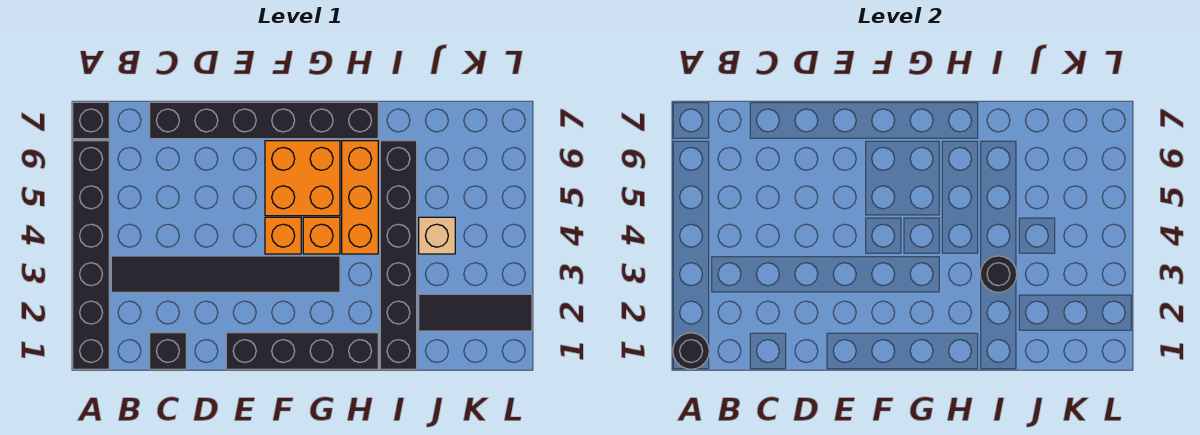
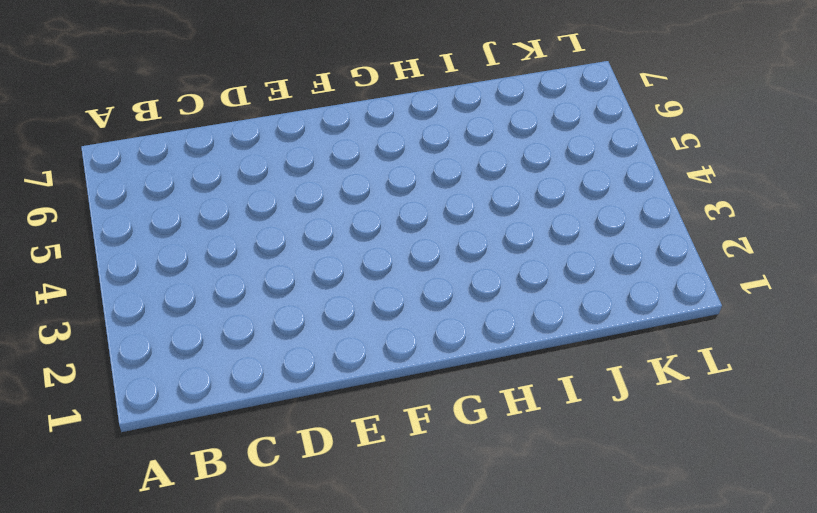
none -> black brick A1:A6 level 1
none -> black brick A7 level 1
none -> black tile B3:G3 level 1

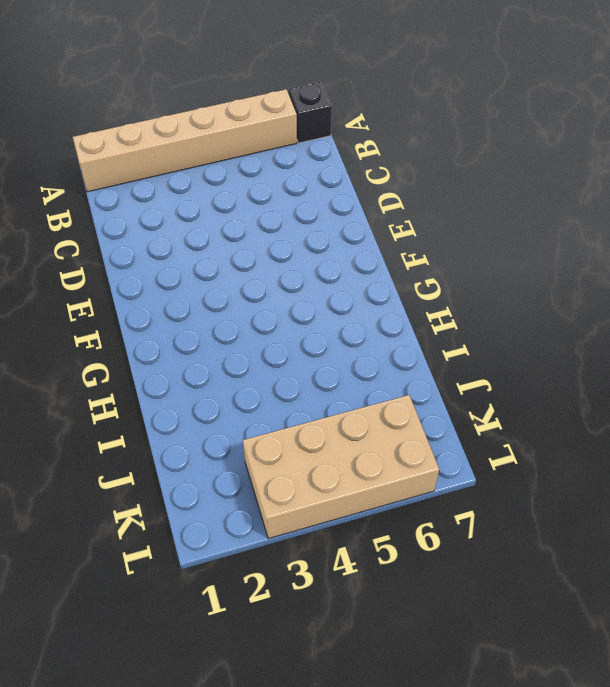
tan brick A1:A6 level 1 -> black brick A1:A6 level 1
tan brick K3:L6 level 1 -> none
none -> black tile B3:G3 level 1
none -> black brick C1 level 1
none -> black brick C7:H7 level 1

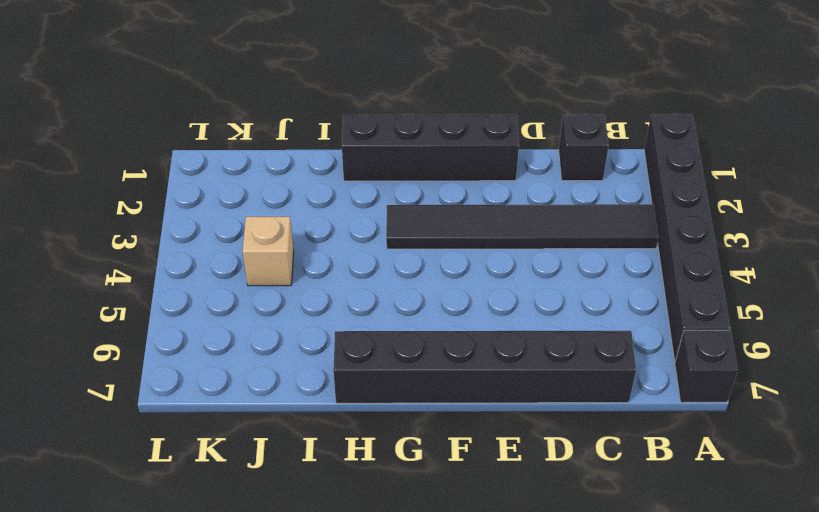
none -> orange brick F4 level 1
none -> orange brick F5:G6 level 1
none -> orange brick G4 level 1

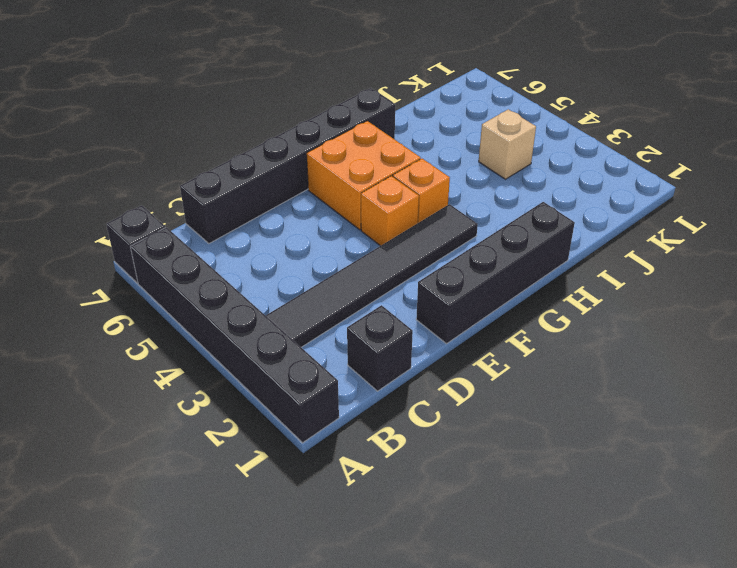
none -> orange brick H4:H6 level 1
none -> black brick I1:I6 level 1
none -> black tile J2:L2 level 1

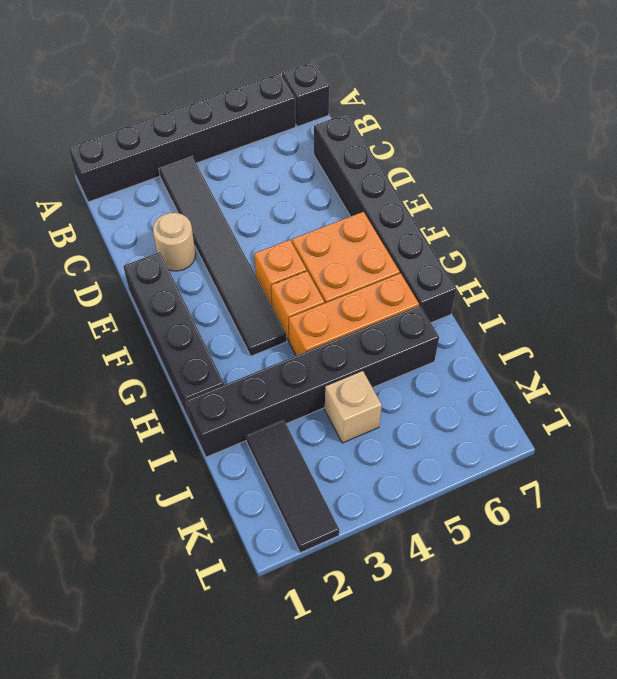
tan round brick D2 level 1 -> none
none -> black brick C1 level 1
none -> black round brick A1 level 2
none -> black round brick I3 level 2

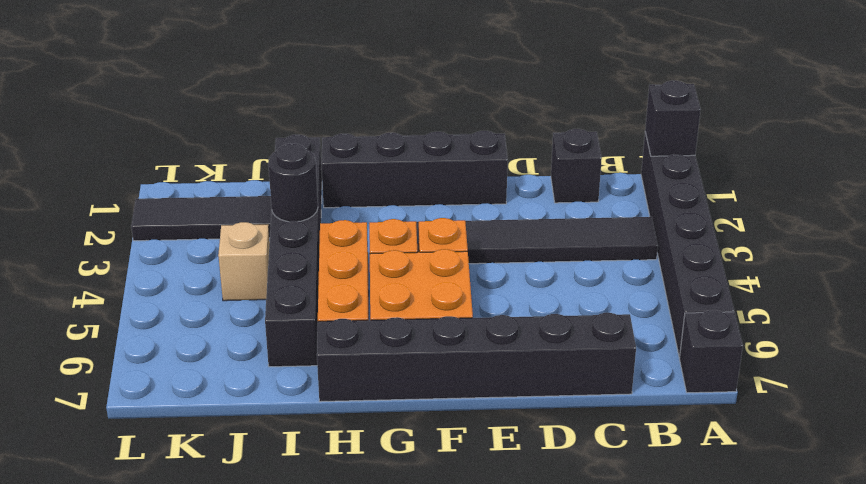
black brick A1 level 2 -> black round brick A1 level 2

